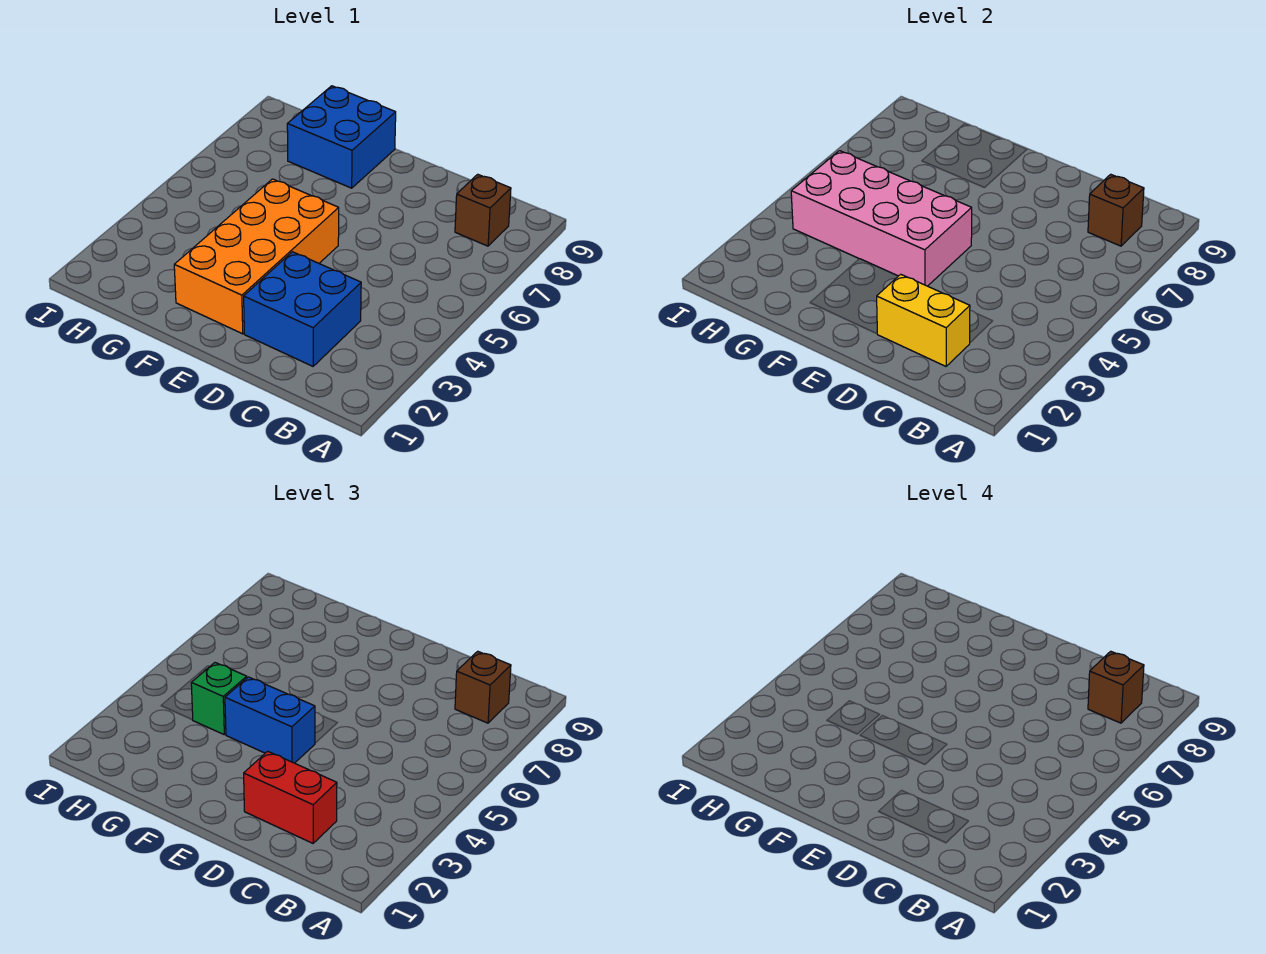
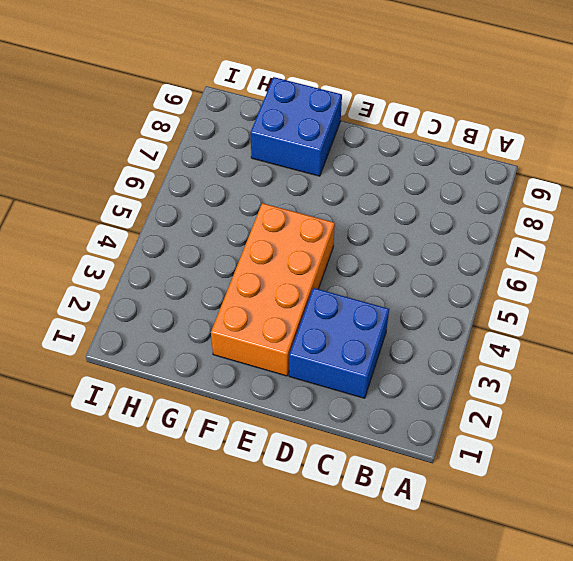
none -> brown brick B8 level 1
none -> brown brick B8 level 2
none -> yellow brick C2:D2 level 2

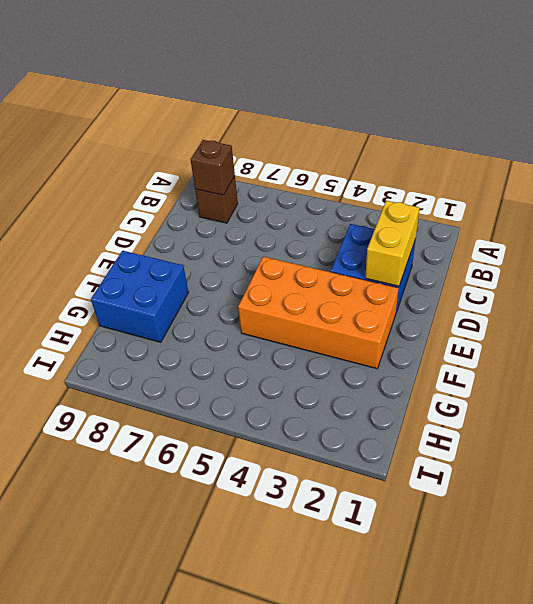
none -> pink brick E4:H5 level 2
none -> brown brick B8 level 3
none -> red brick C2:D2 level 3

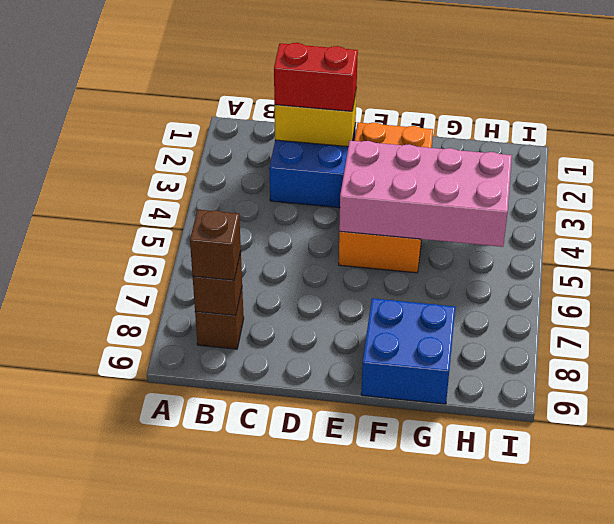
none -> blue brick E4:F4 level 3
none -> green brick G4 level 3
none -> brown brick B8 level 4

